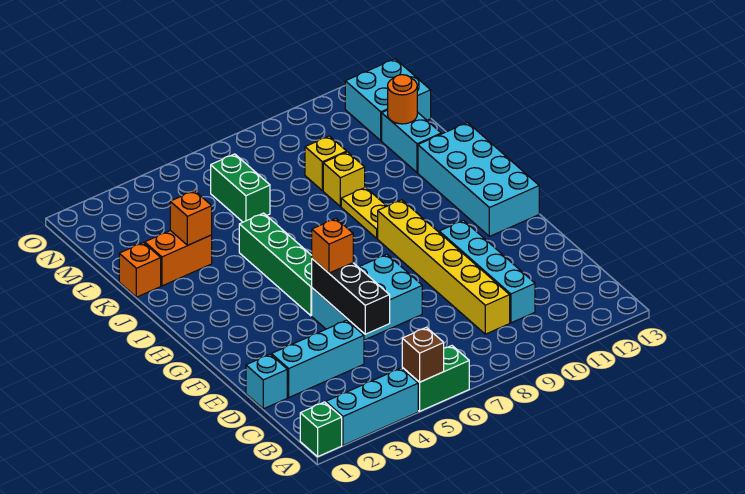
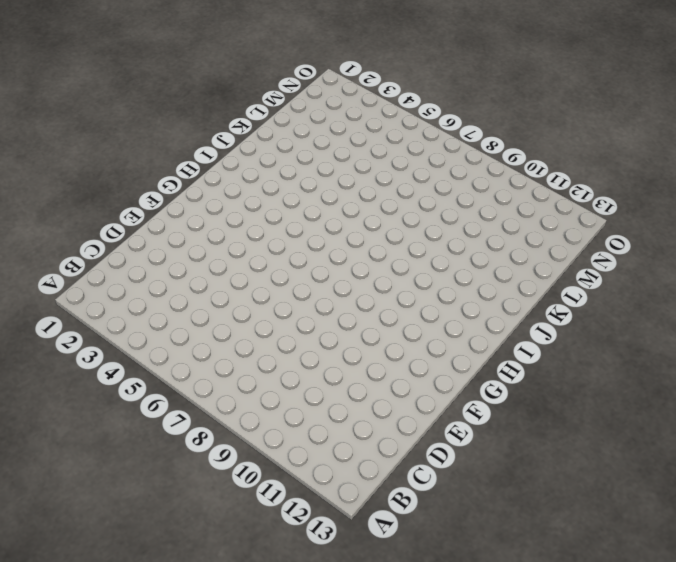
none -> green brick A1 level 1
none -> cyan brick A2:A4 level 1
none -> green brick A5:A6 level 1

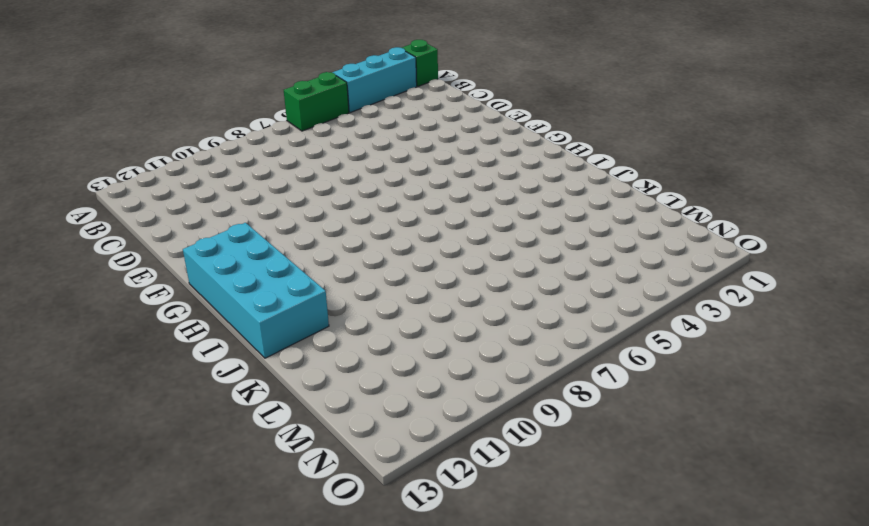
none -> yellow brick C9:H9 level 1
none -> cyan brick C10:F10 level 1
none -> cyan brick D1 level 1

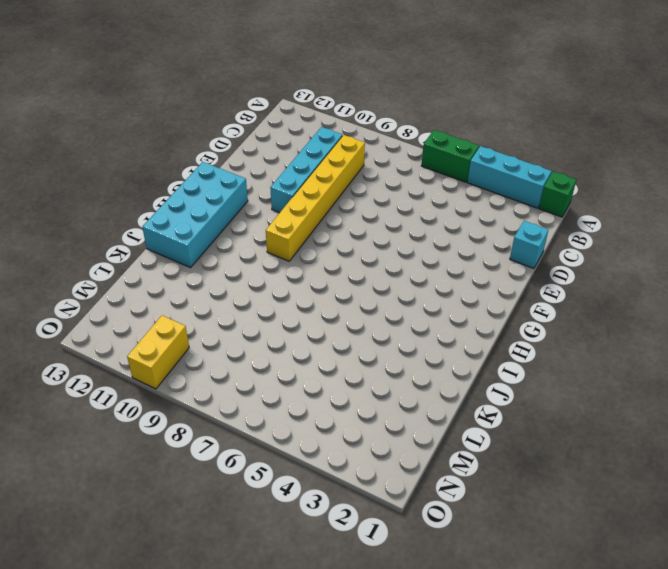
yellow brick N10:O10 level 1 -> none
none -> cyan brick D2:D4 level 1
none -> cyan brick E5:F7 level 1
none -> green brick G5:J5 level 1

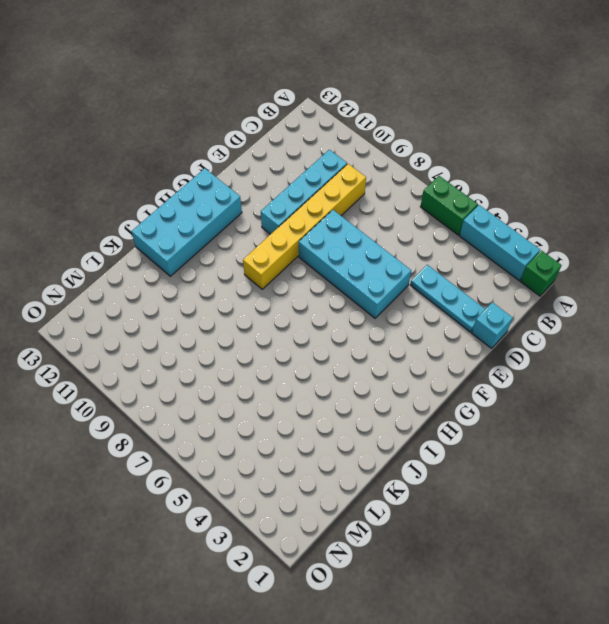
cyan plate D2:D4 level 1 -> cyan brick D2:D4 level 1
cyan brick E5:F8 level 1 -> cyan brick E5:F7 level 1
none -> green brick G5:J5 level 1
none -> yellow plate I9:J9 level 1
none -> orange brick K1 level 1

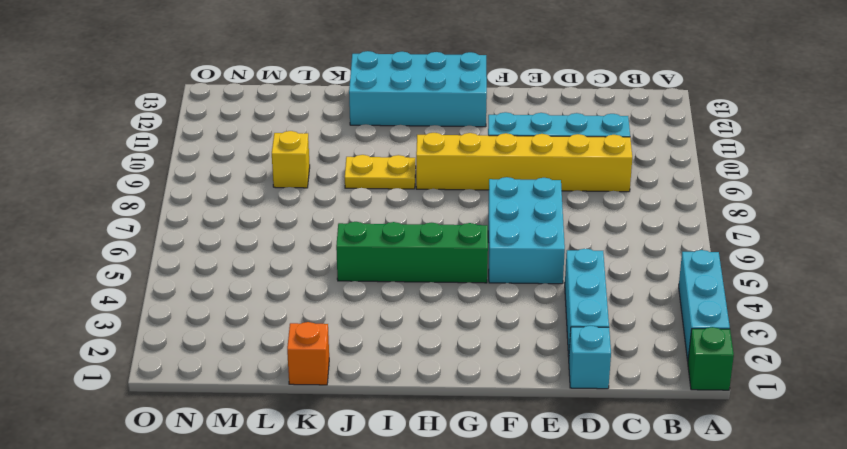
none -> green brick A5:A6 level 1
none -> orange brick K2:K3 level 1
none -> yellow brick K9 level 1

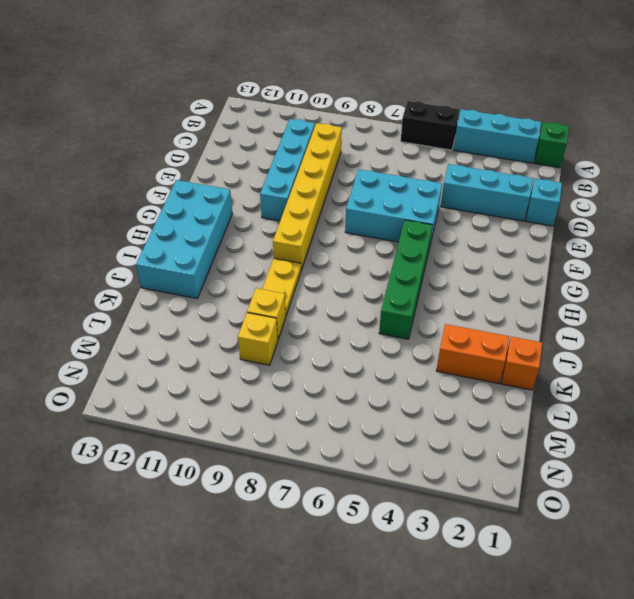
black brick A5:A6 level 1 -> green brick A5:A6 level 1
none -> cyan brick K12:L12 level 1
none -> green brick L6:M6 level 1
none -> cyan brick M12:N13 level 1

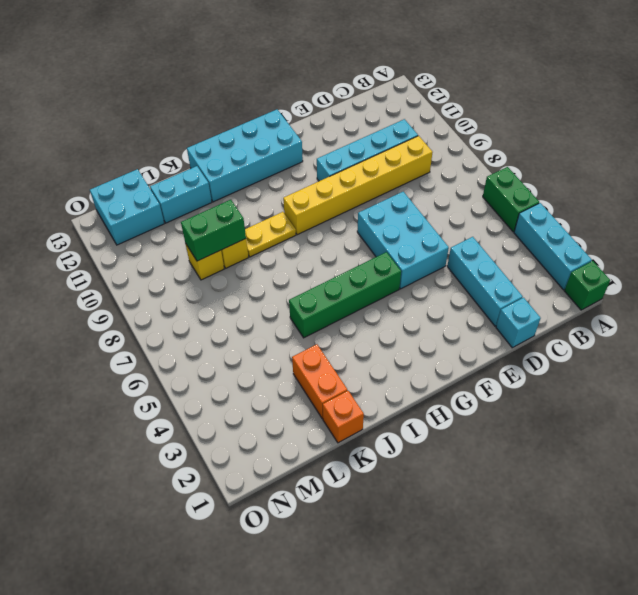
green brick K9:L9 level 2 -> green brick L6:M6 level 1
none -> brown brick A5 level 2
none -> black brick D5:F5 level 2
none -> orange brick K3 level 2

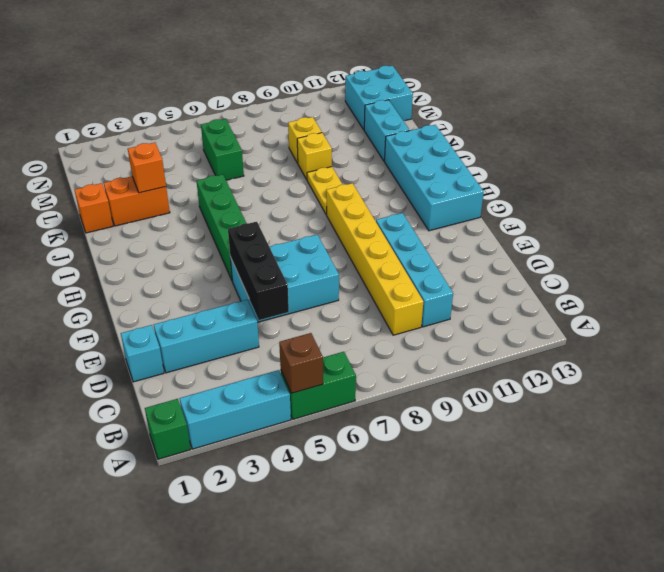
none -> orange round brick L12 level 2
none -> orange brick F5 level 3

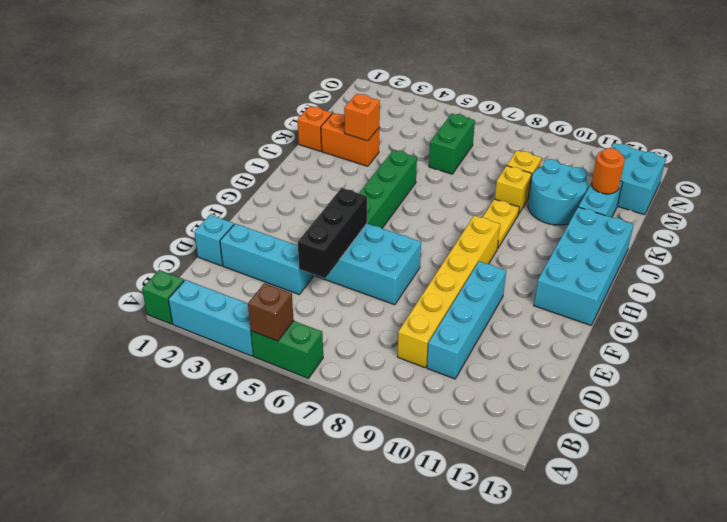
cyan round brick K10:L11 level 1 -> none
none -> orange brick F5 level 3

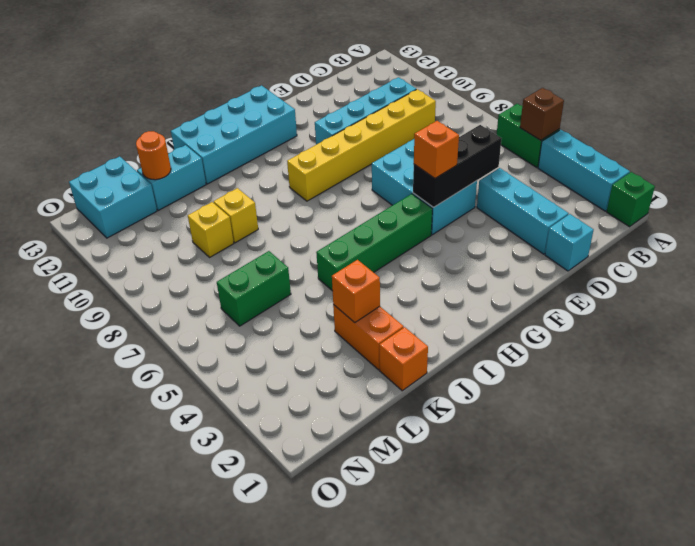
none -> yellow plate I9:J9 level 1

